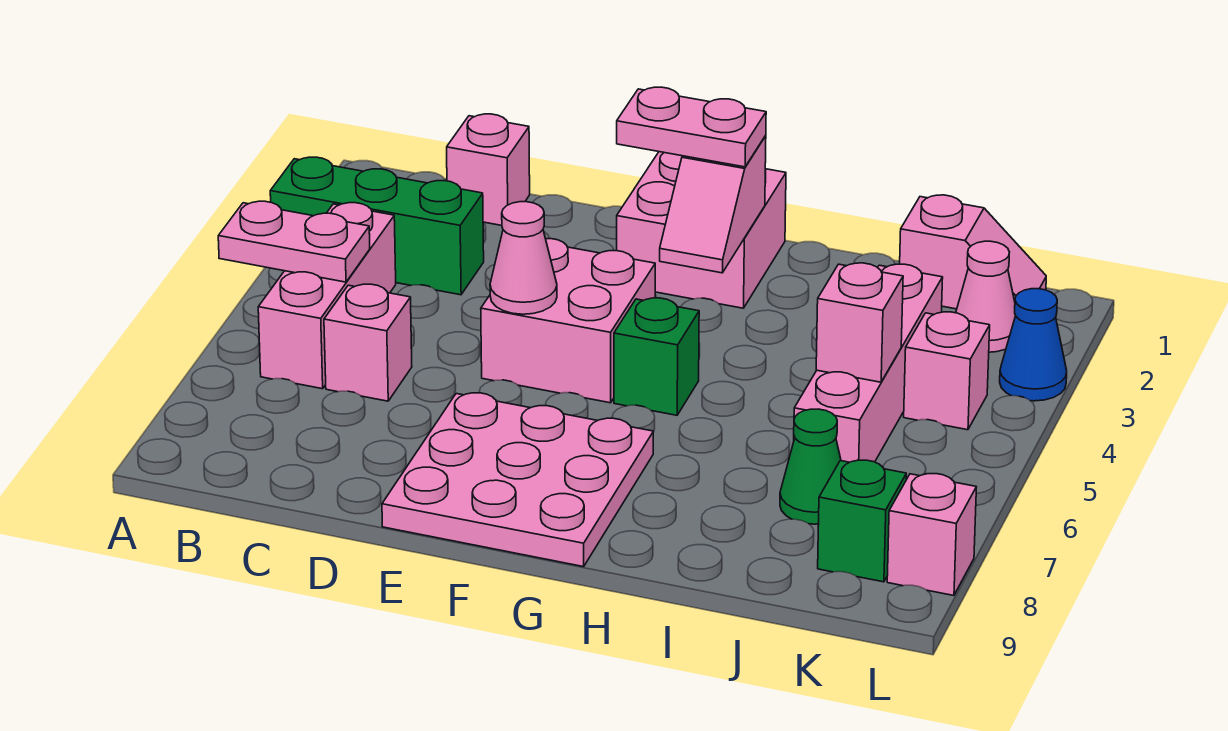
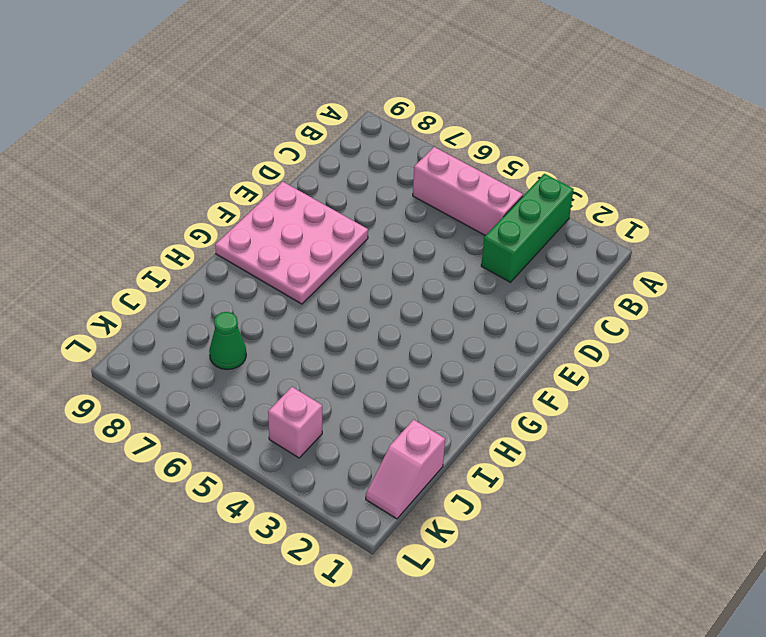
none -> pink brick C1 level 1
none -> pink brick C6 level 1
none -> pink brick E4:F5 level 1

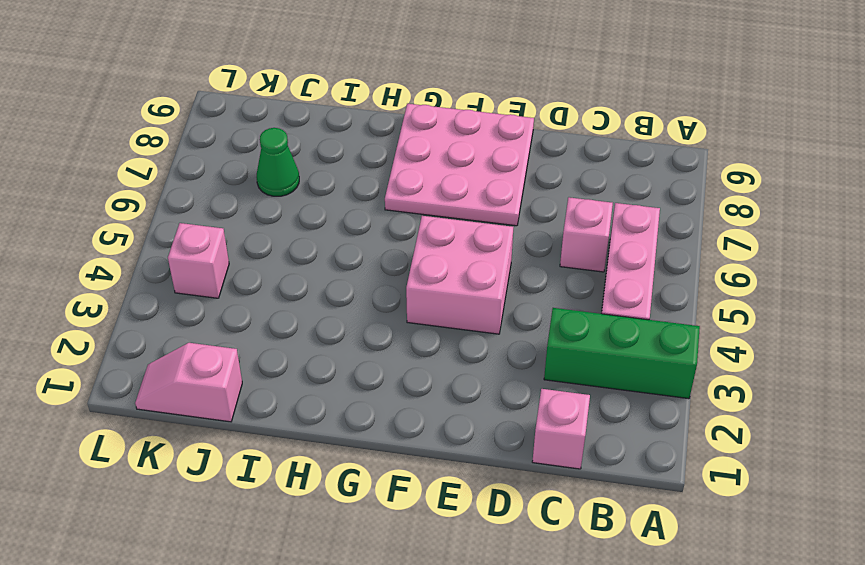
none -> pink brick F1:G2 level 1
none -> green brick G5 level 1
none -> pink brick J3:J6 level 1

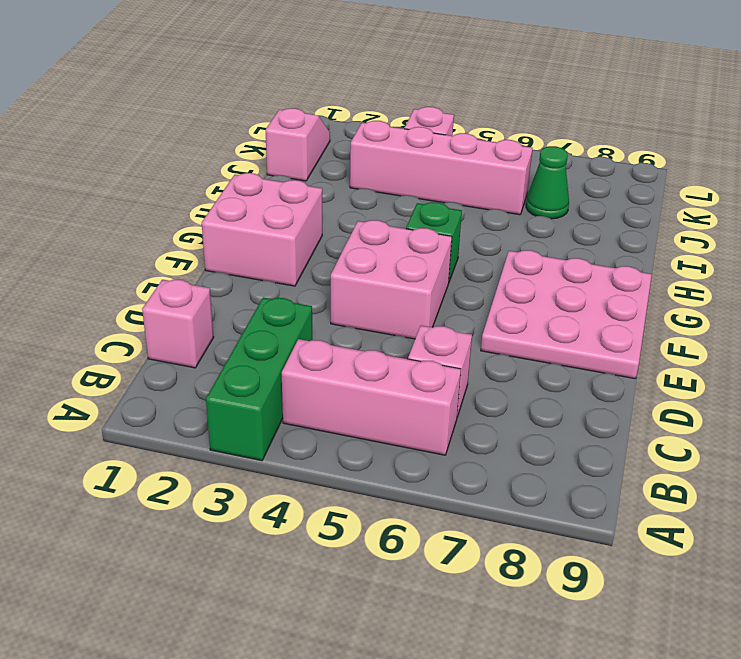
none -> pink cone K2 level 1
none -> green brick K8 level 1
none -> blue cone L3 level 1

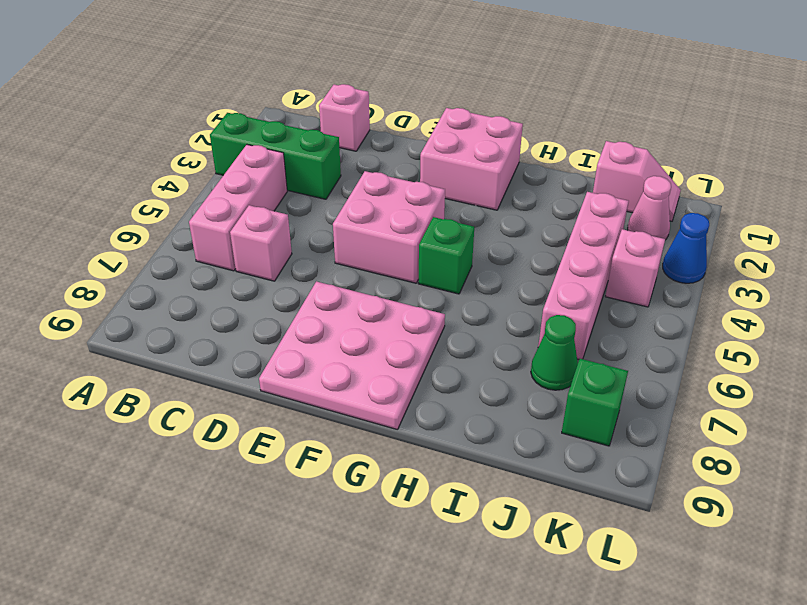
none -> pink brick L8 level 1
none -> pink plate A5:B5 level 2
none -> pink cone E5 level 2

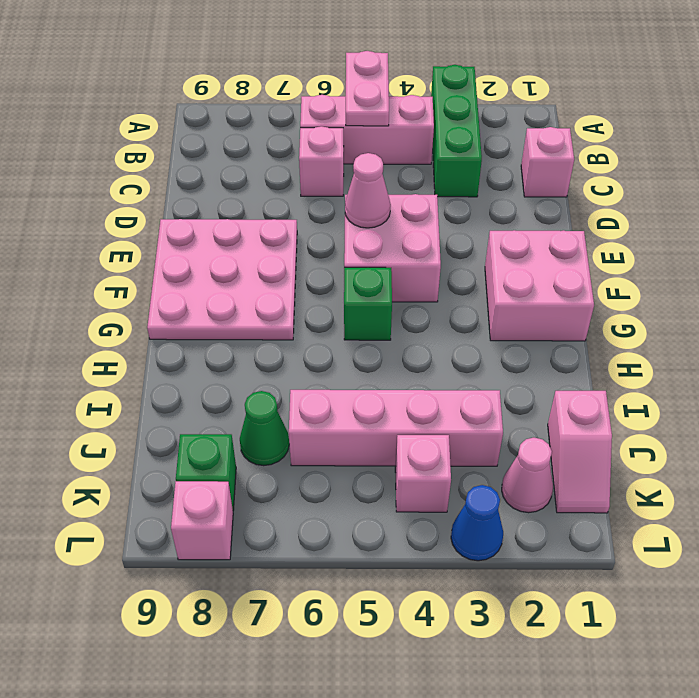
none -> pink slope G2:G3 level 2 top 2
none -> pink brick J5 level 2
none -> pink plate F2:G2 level 3

